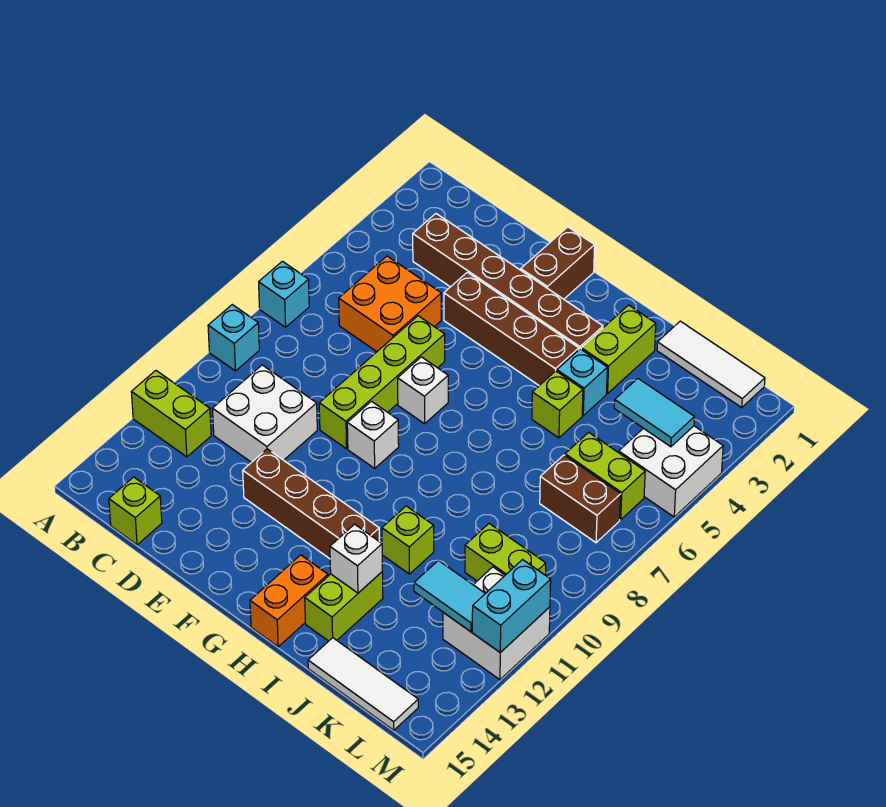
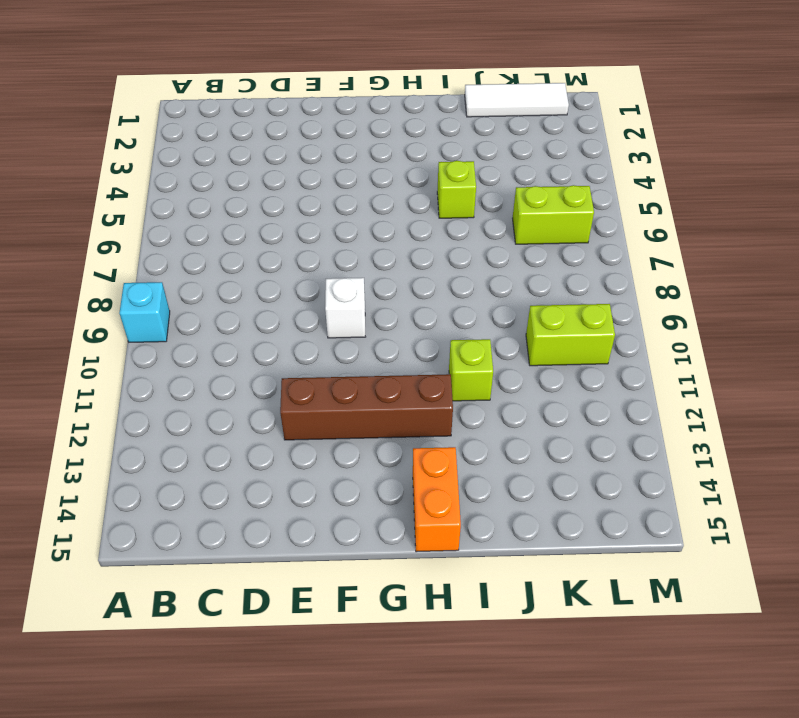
none -> cyan brick A7 level 1
none -> lime brick A12:B12 level 1
none -> brown brick C3:H3 level 1
none -> orange brick C5:D6 level 1

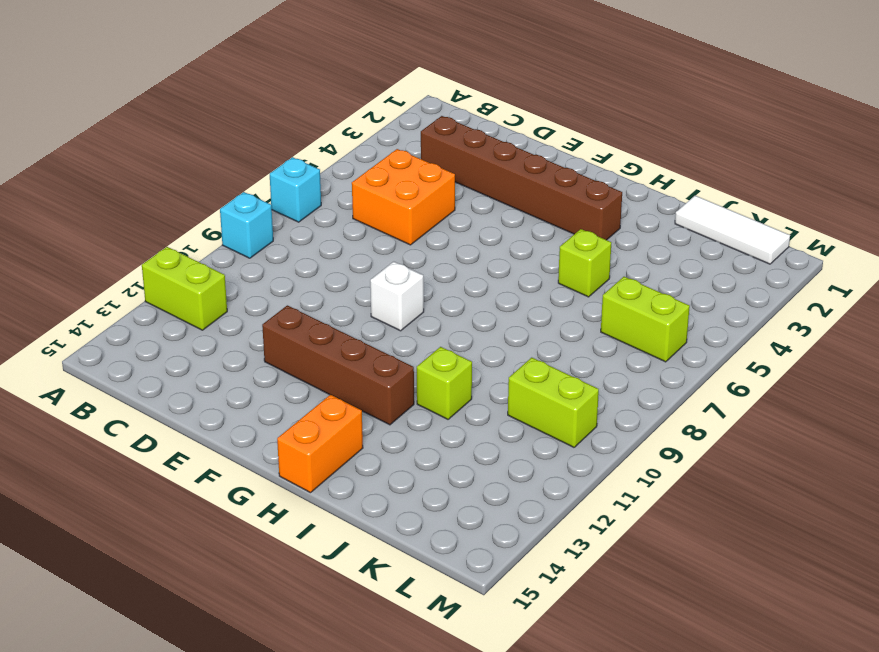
none -> white brick C10:D11 level 1
none -> lime brick C15 level 1
none -> brown brick E4:H4 level 1
none -> lime brick E6:E9 level 1

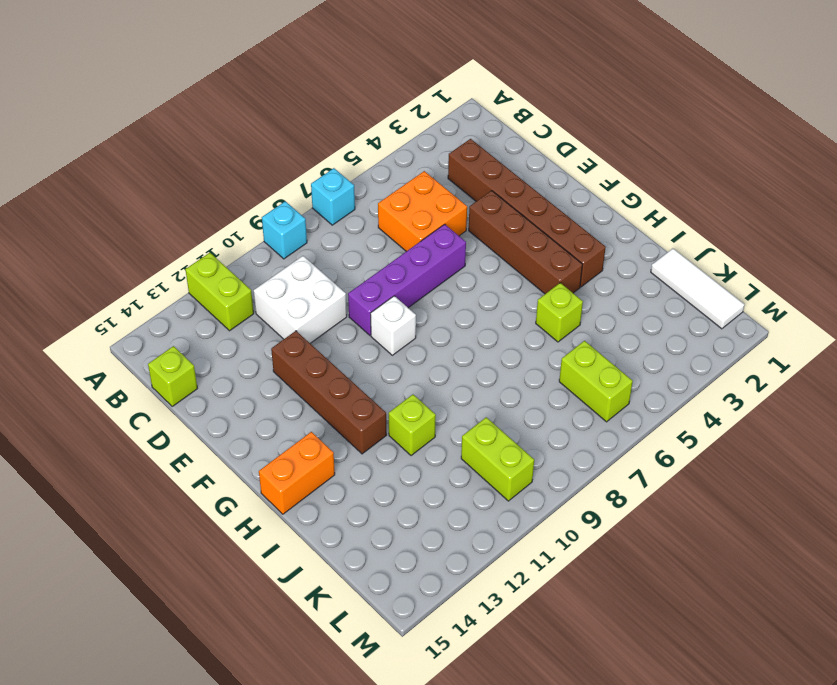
purple brick E6:E9 level 1 -> lime brick E6:E9 level 1
none -> brown brick F1:F2 level 1
none -> white brick F7 level 1
none -> lime brick I2:I3 level 1
none -> cyan brick I4 level 1

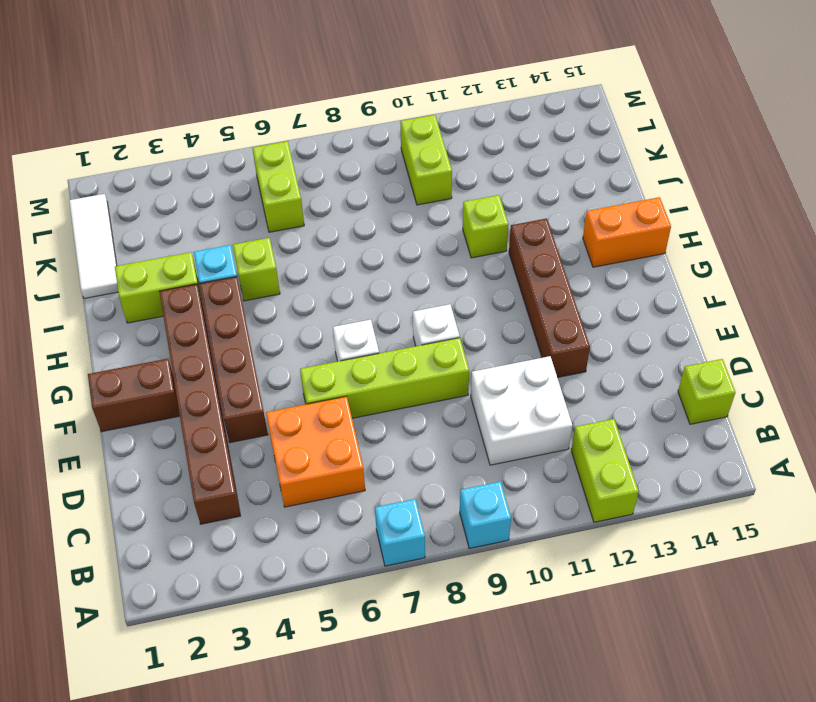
none -> lime brick I13:I14 level 1
none -> white tile J15:L15 level 1
none -> brown brick K7:L7 level 1
none -> white brick L4:M5 level 1

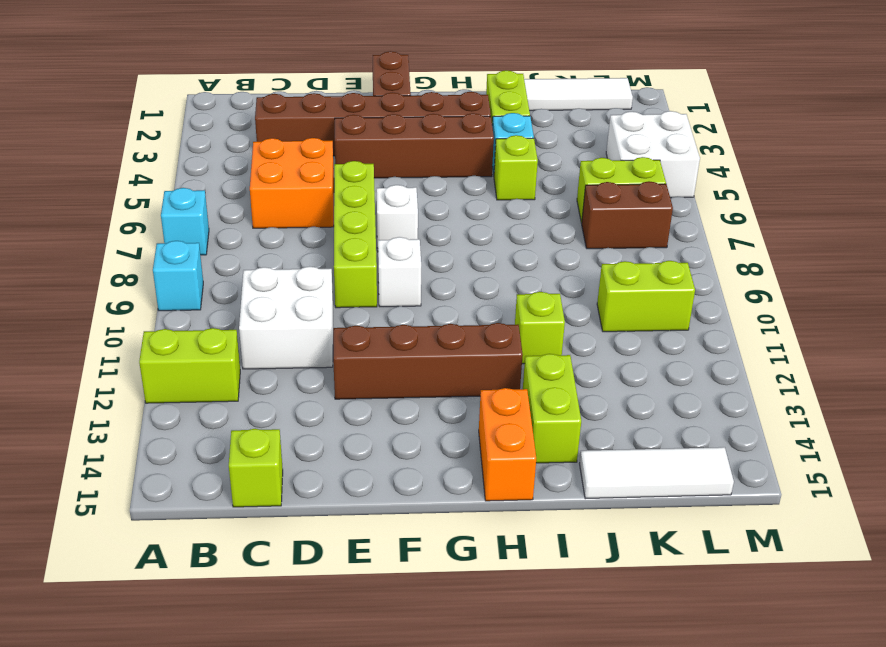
none -> white brick L11:M12 level 1
none -> white brick I13 level 2
none -> cyan tile K4:L4 level 2
none -> cyan tile K12:L12 level 2

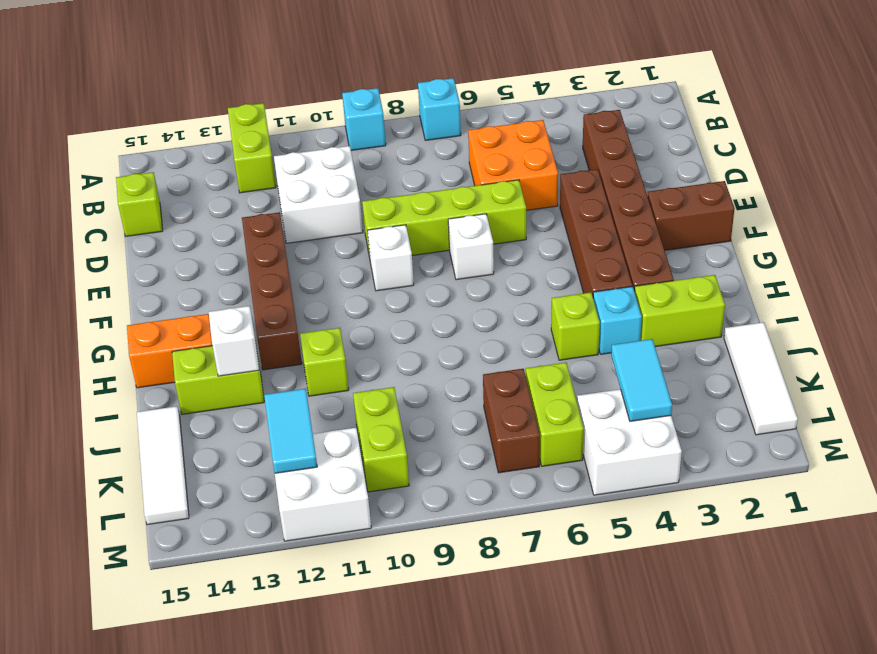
none -> cyan brick M11:M12 level 2

